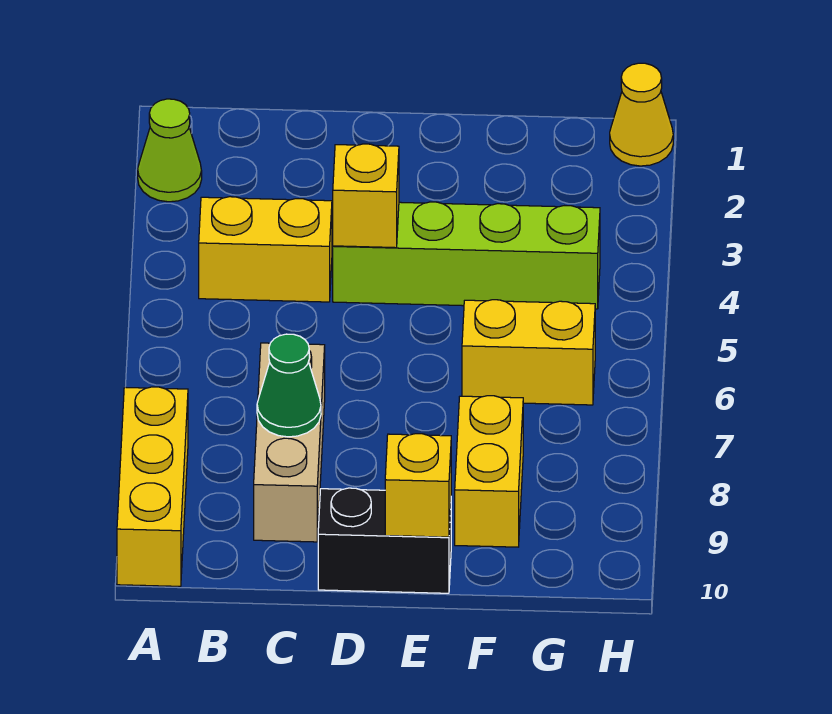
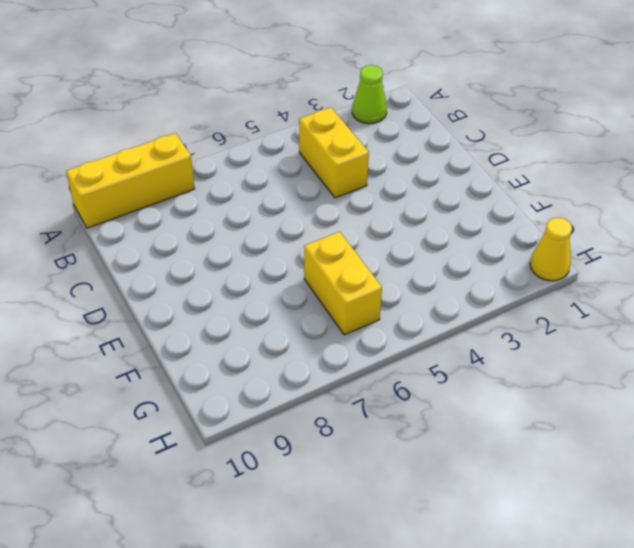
none -> tan brick C7:C9 level 1
none -> lime brick D4:G4 level 1
none -> black brick D10:E10 level 1

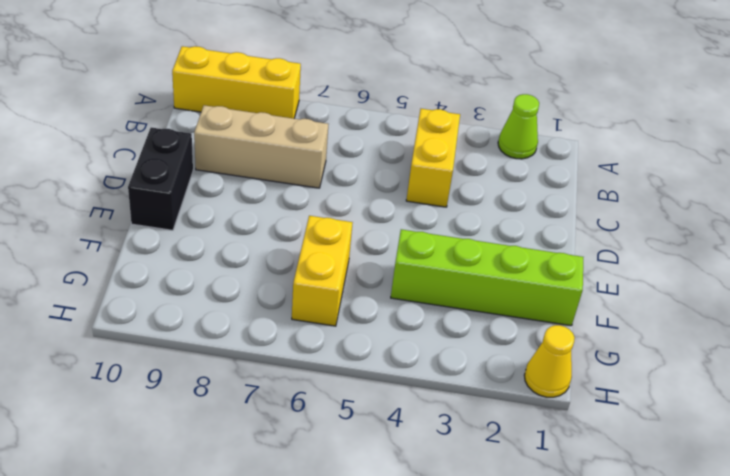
lime brick F1:F4 level 1 -> lime brick D4:G4 level 1
none -> yellow brick F8:F9 level 1
none -> green cone C8 level 2
none -> yellow brick D4 level 2

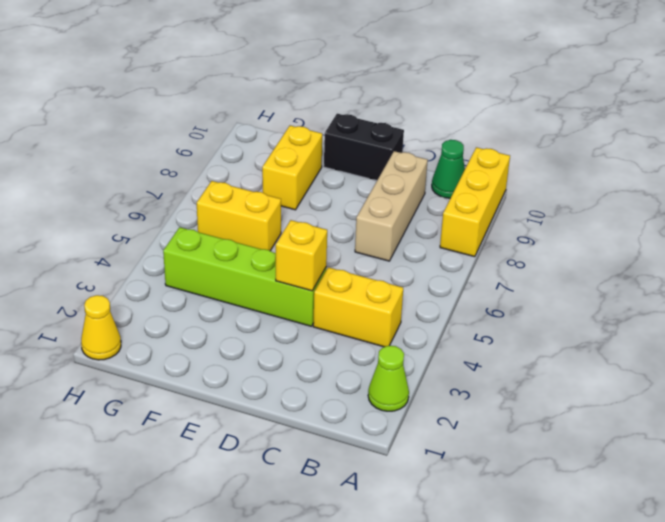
green cone B10 level 1 -> green cone C8 level 2
none -> yellow brick E10 level 2

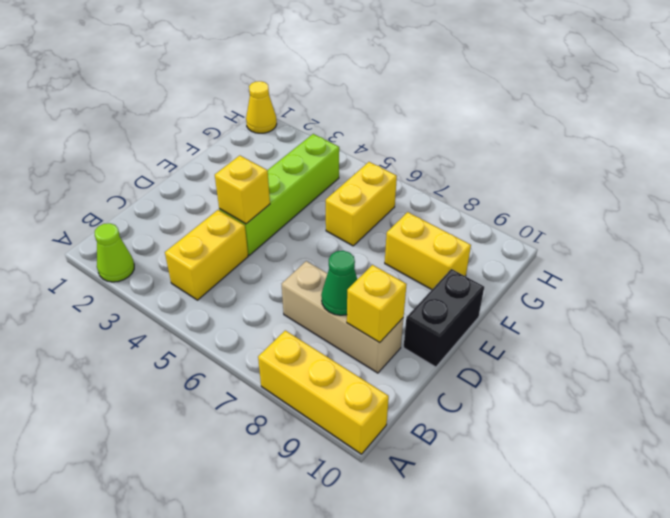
yellow brick C9 level 2 -> yellow brick E10 level 2

